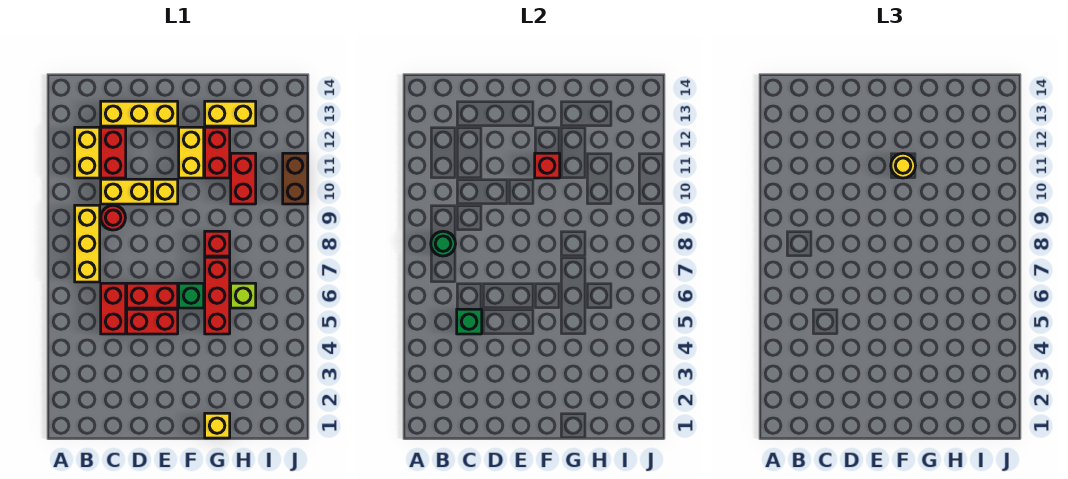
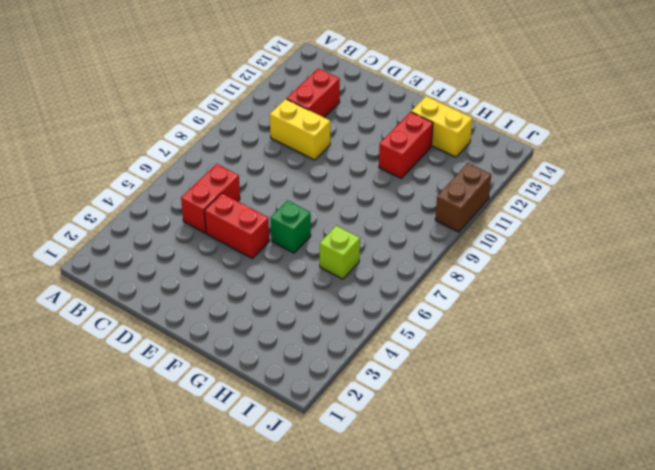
none -> yellow brick B7:B9 level 1
none -> yellow brick B11:B12 level 1
none -> red round brick C9 level 1

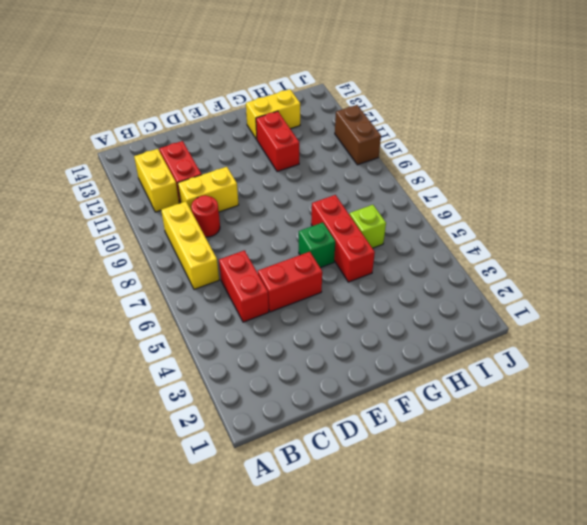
none -> yellow brick C13:E13 level 1
none -> red brick D6:E6 level 1
none -> yellow brick E10 level 1

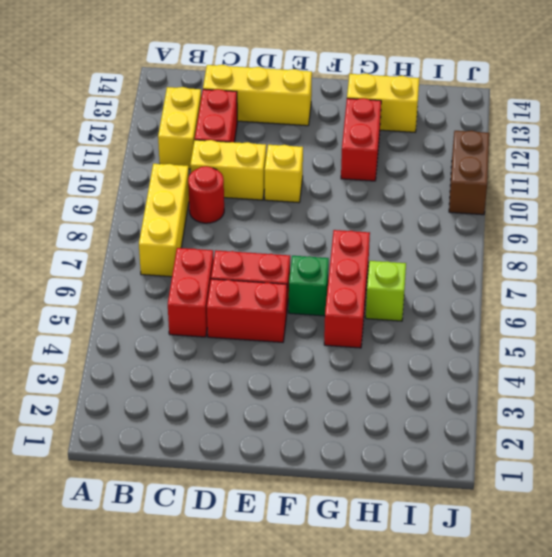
none -> yellow brick F11:F12 level 1
none -> yellow brick G1 level 1
none -> red brick G8 level 1

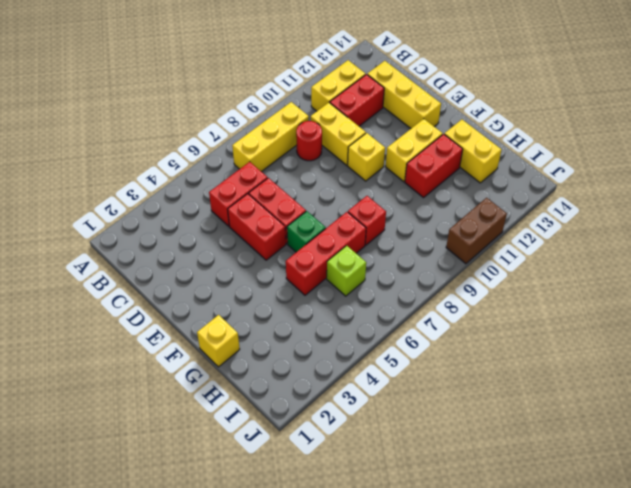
none -> red brick H10:H11 level 1
none -> green round brick B8 level 2
none -> green brick C5 level 2

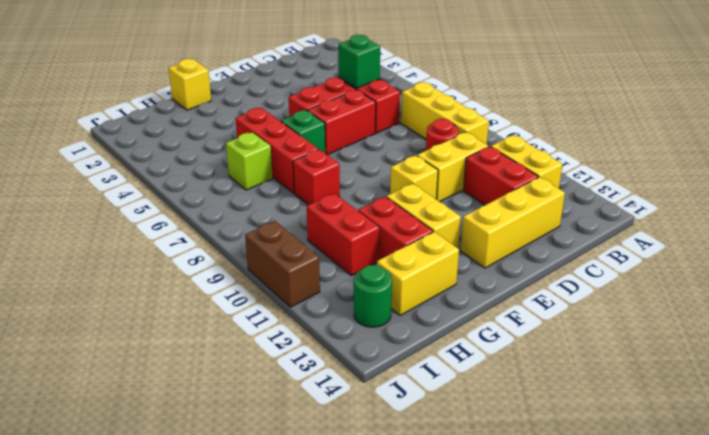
green round brick I13 level 1 -> green round brick B8 level 2
none -> red brick F11 level 2
none -> yellow round brick F11 level 3

